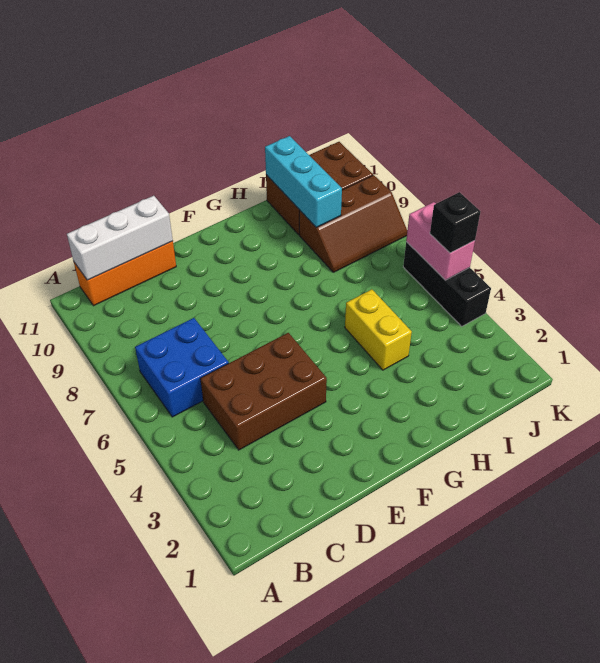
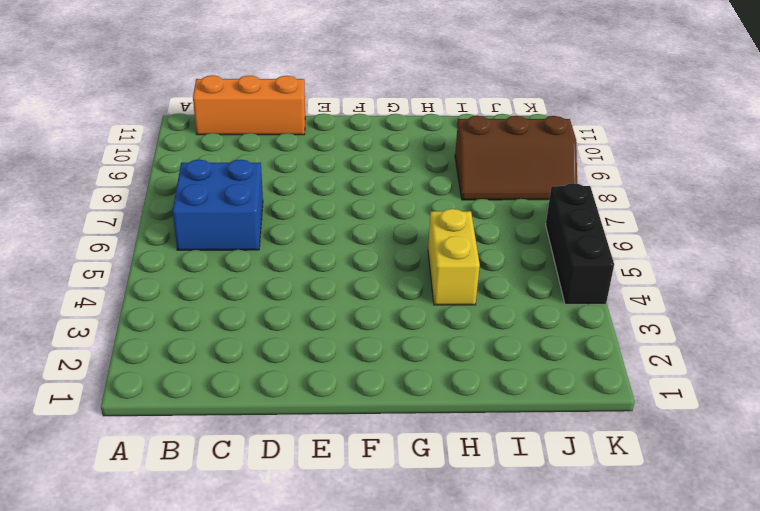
none -> brown brick C4:E5 level 1
none -> brown brick I10:K11 level 1

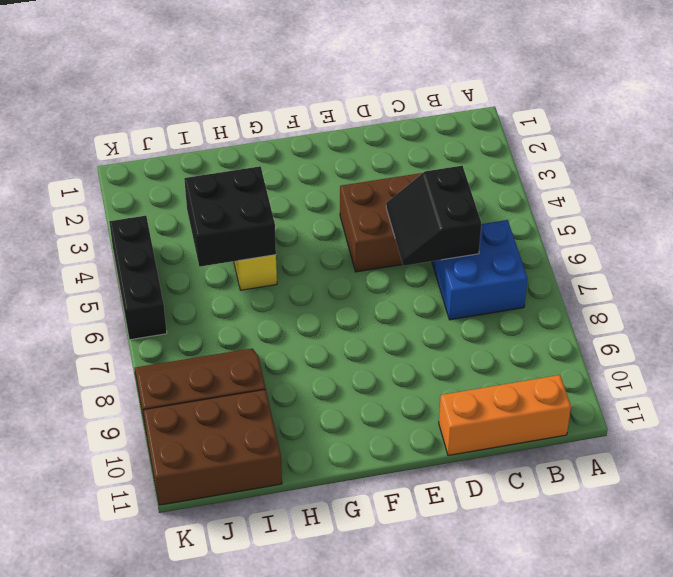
black slope C5:D6 level 2 top C -> none
black brick H4:I5 level 2 -> none
none -> white brick B11:D11 level 2
none -> cyan brick I9:I11 level 2

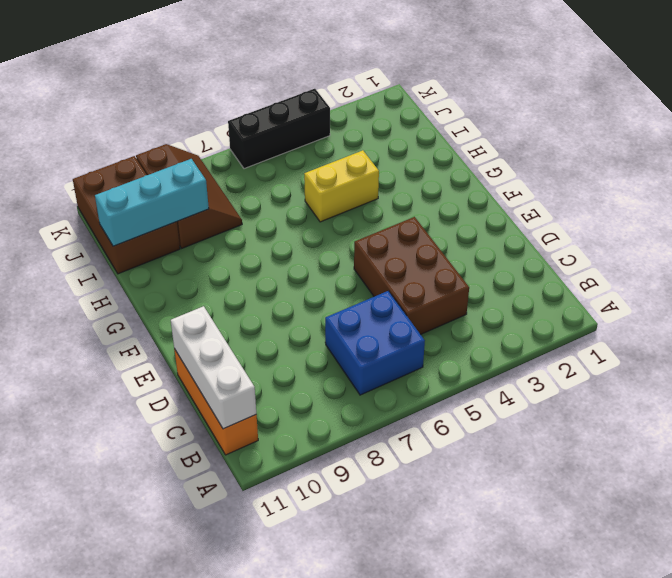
none -> pink brick K5:K6 level 2
none -> black brick K5 level 3

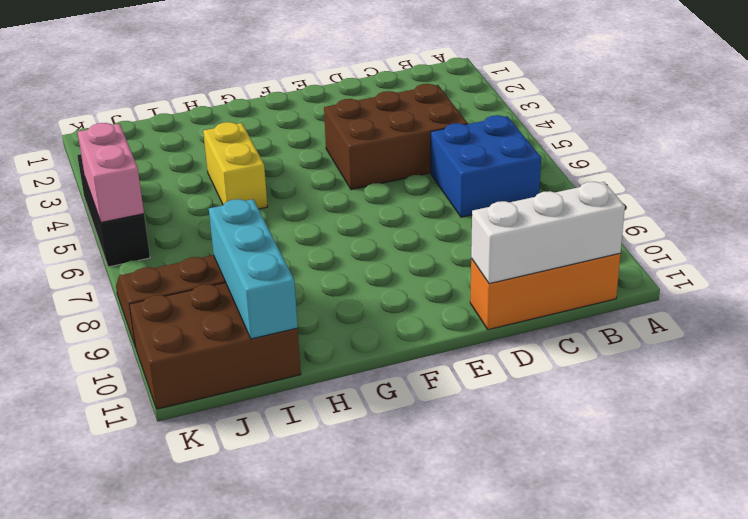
none -> black brick K5 level 3

